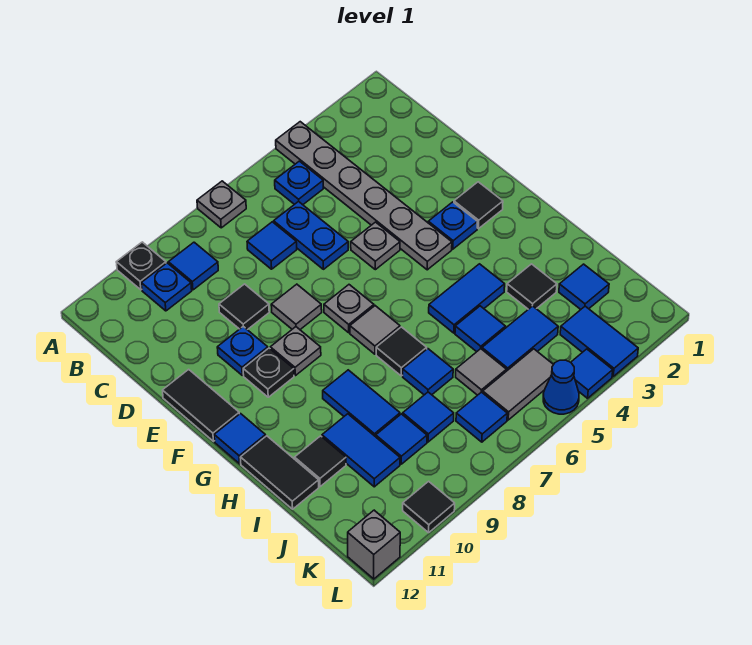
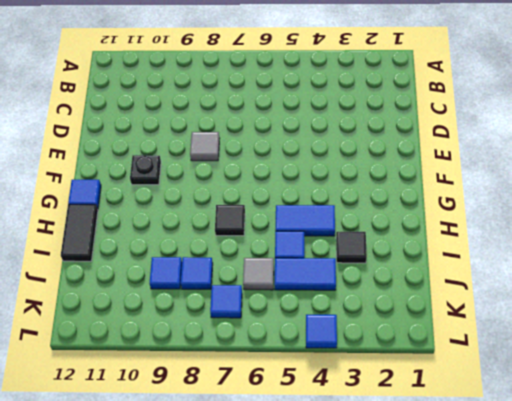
none -> grey plate A4:F4 level 1
none -> grey plate A7 level 1
none -> black plate A10 level 1
none -> blue plate B5 level 1

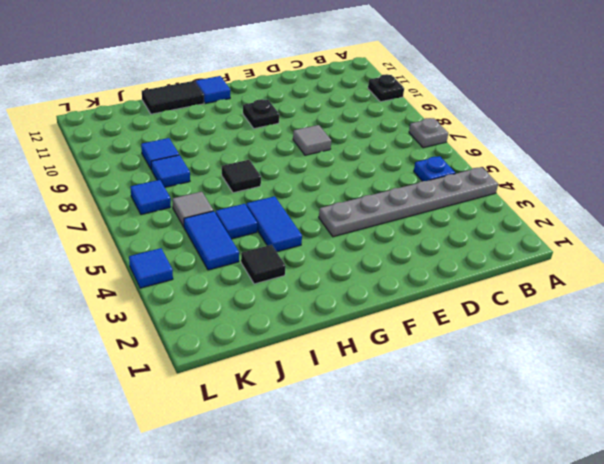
none -> blue tile B9 level 1
none -> blue plate B10 level 1
none -> blue plate C6:D6 level 1
none -> blue tile C7 level 1

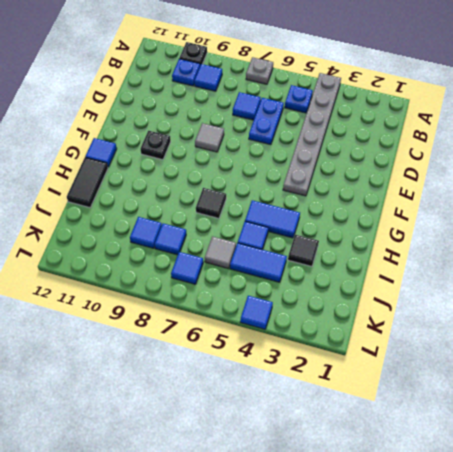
none -> black tile D9 level 1
none -> grey plate E5 level 1
none -> blue plate E10 level 1
none -> black tile E12:F12 level 1

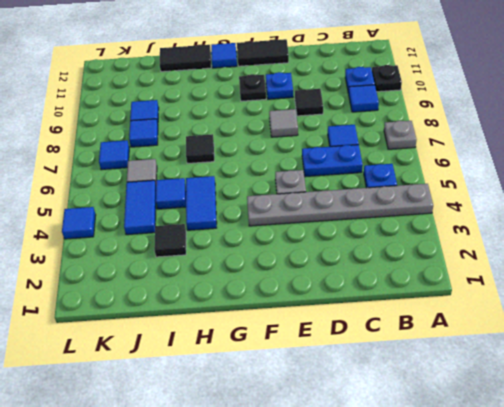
none -> black tile F2 level 1
none -> blue plate F3 level 1
none -> grey plate F7 level 1
none -> grey plate F9 level 1

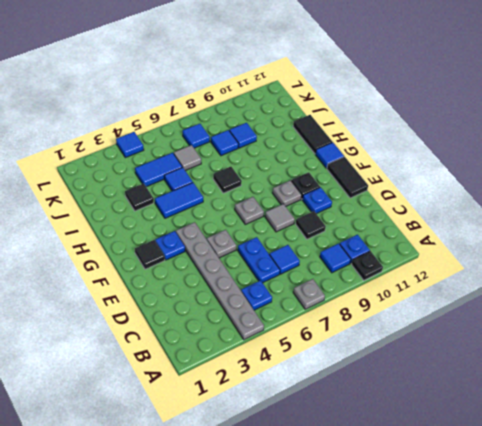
none -> grey tile G7 level 1
none -> blue tile H9:I9 level 1
none -> blue tile I7 level 1
none -> blue tile I10:J10 level 1

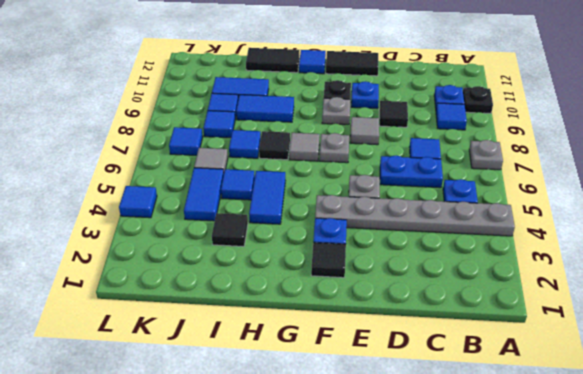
none -> black tile I11 level 1
none -> blue tile J2 level 1
none -> blue tile K3:L3 level 1
none -> grey tile K5:K6 level 1

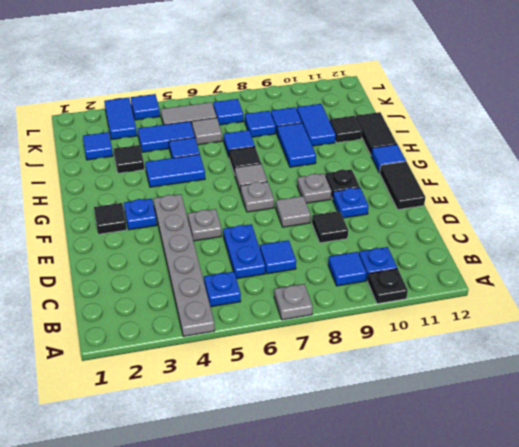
none -> blue cone L5 level 1
none -> black tile L10 level 1
none -> grey brick L12 level 1

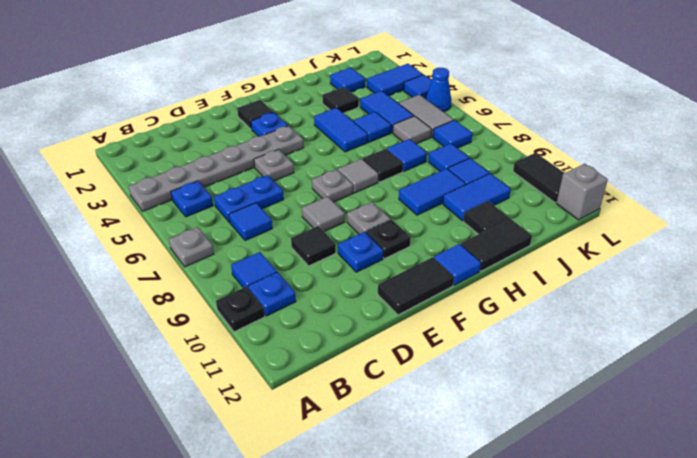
black tile L10:L11 level 1 -> black tile L10 level 1

